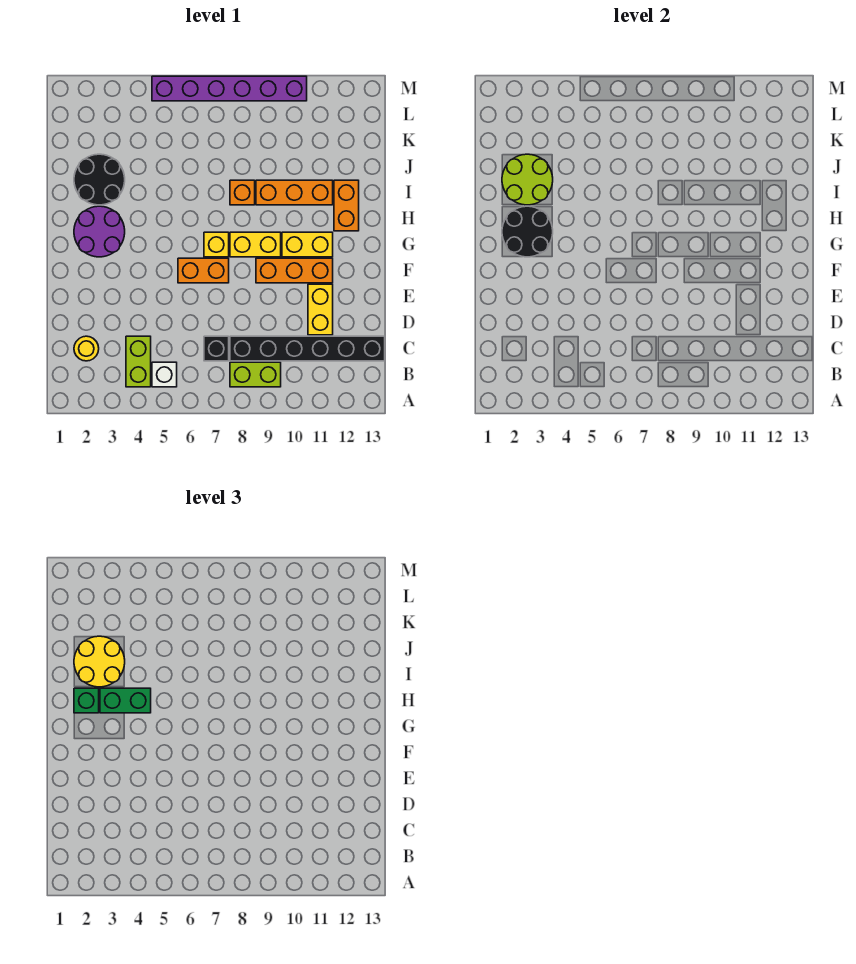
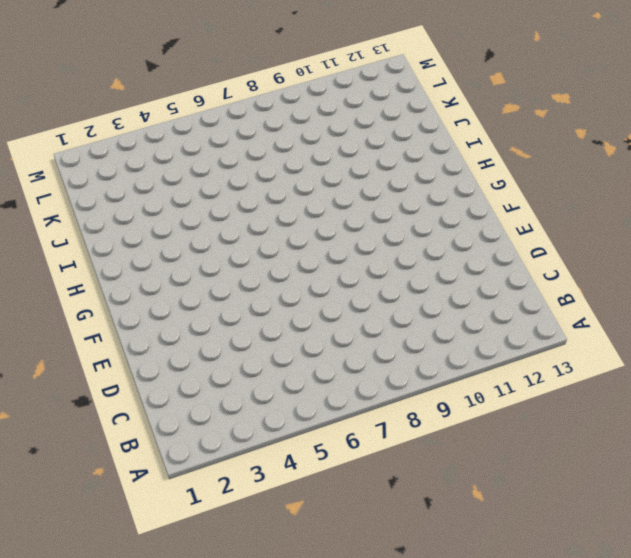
none -> lime brick B4:C4 level 1
none -> white brick B5 level 1
none -> lime brick B8:B9 level 1

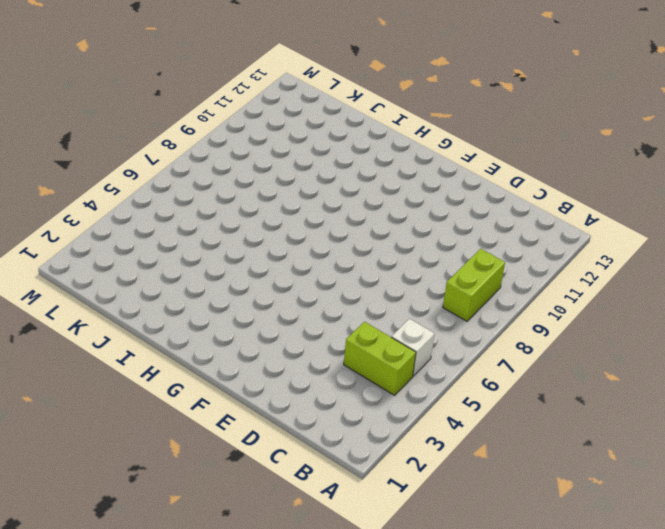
none -> yellow round brick C2 level 1
none -> black brick C7 level 1
none -> black brick C8:C13 level 1

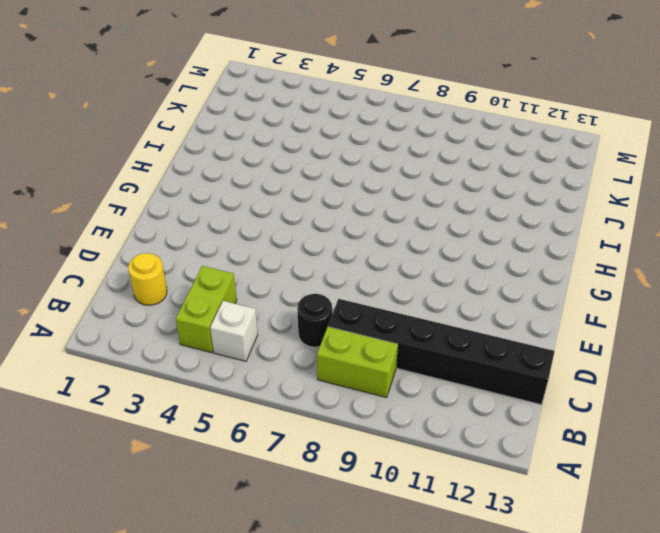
black round brick C7 level 1 -> black brick C7 level 1
none -> yellow brick D11:E11 level 1
none -> orange brick F6:F7 level 1
none -> orange brick F9:F11 level 1

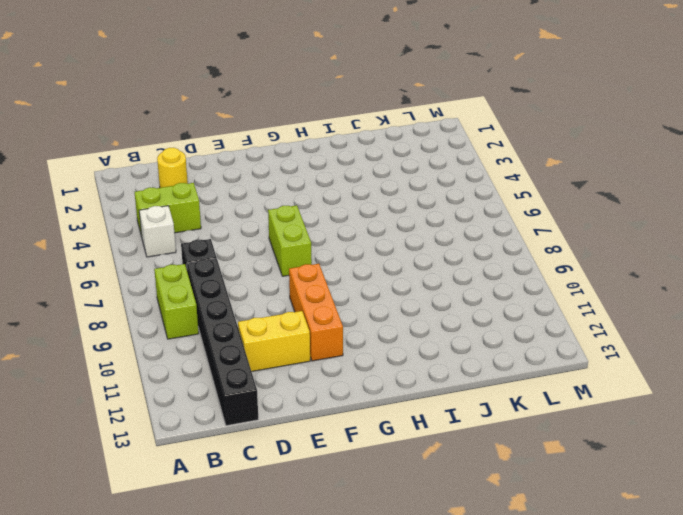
lime brick F6:F7 level 1 -> orange brick F6:F7 level 1
none -> purple round brick G2:H3 level 1
none -> yellow brick G7 level 1
none -> yellow brick G8:G9 level 1

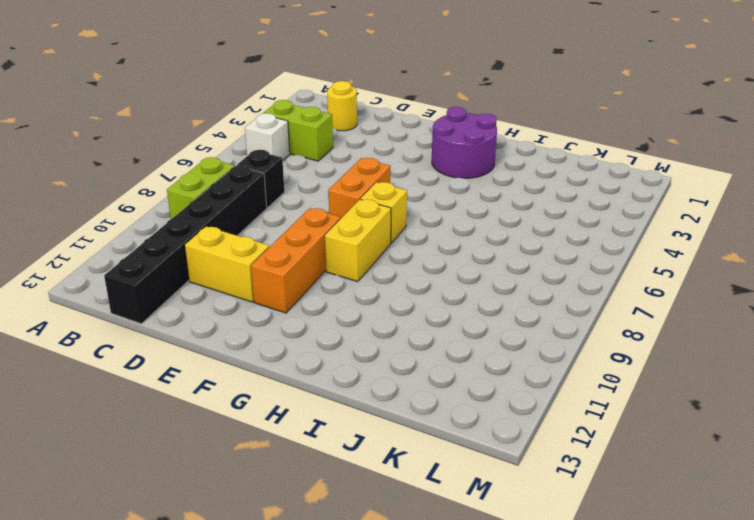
none -> yellow brick G10:G11 level 1
none -> orange brick H12:I12 level 1
none -> black round brick I2:J3 level 1

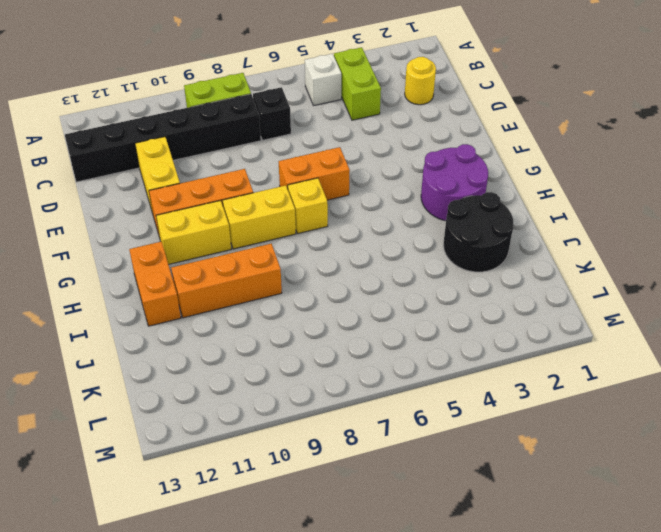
none -> orange brick I8 level 1
none -> purple brick M5:M10 level 1
none -> black round brick G2:H3 level 2

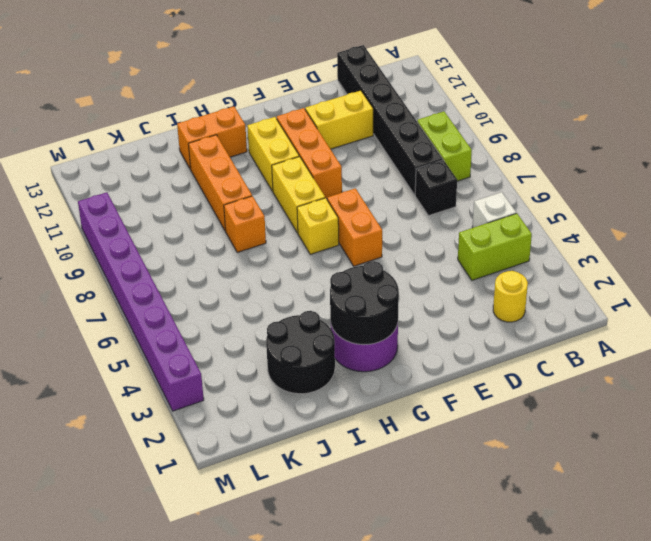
purple brick M3:M10 level 1 -> purple brick M5:M10 level 1
none -> lime round brick I2:J3 level 2
none -> green brick H2 level 3
none -> green brick H3:H4 level 3

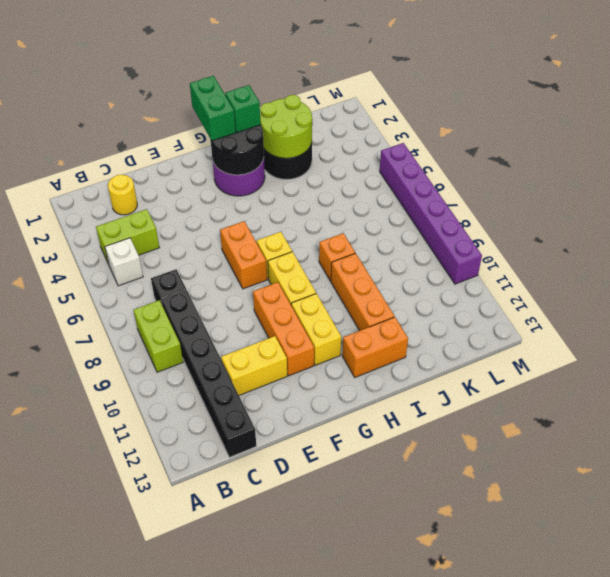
green brick G1:G2 level 3 -> green brick H3:H4 level 3
none -> yellow round brick I2:J3 level 3

